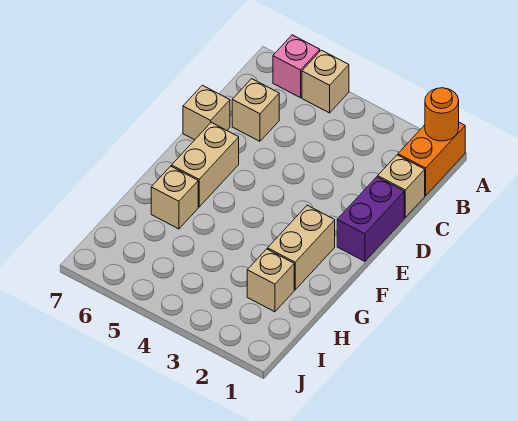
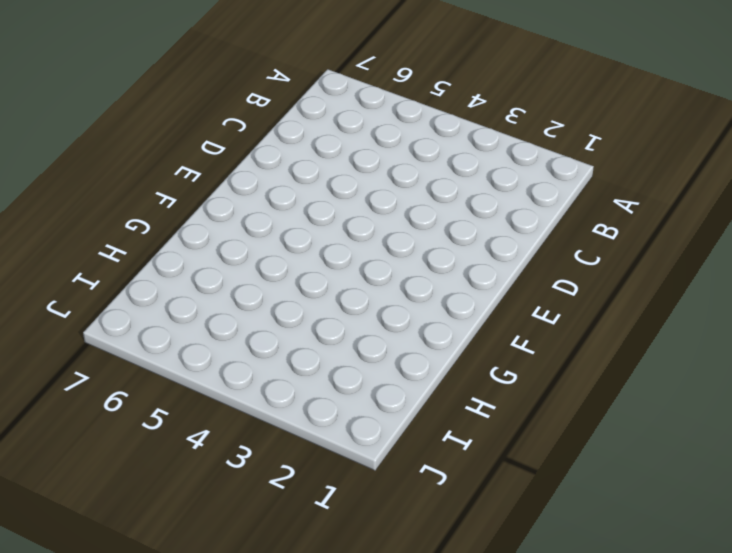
none -> orange brick A1:B1 level 1
none -> tan brick A5 level 1
none -> pink brick A6 level 1

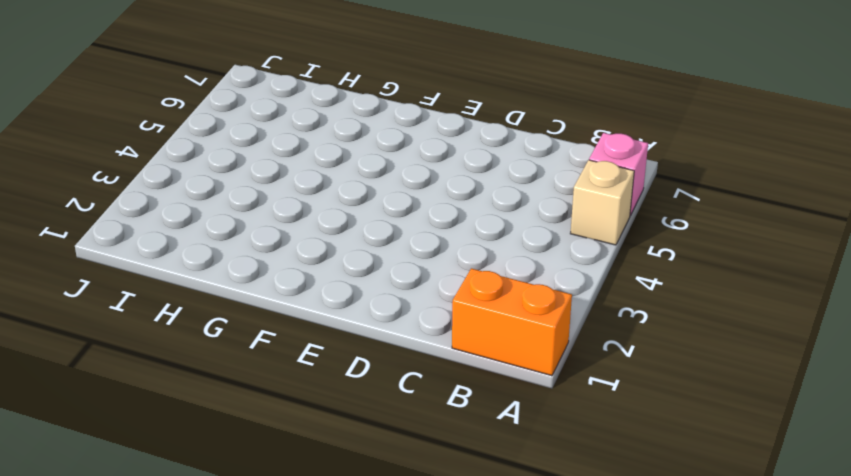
none -> tan brick C1 level 1
none -> tan brick C6 level 1
none -> purple brick D1:E1 level 1

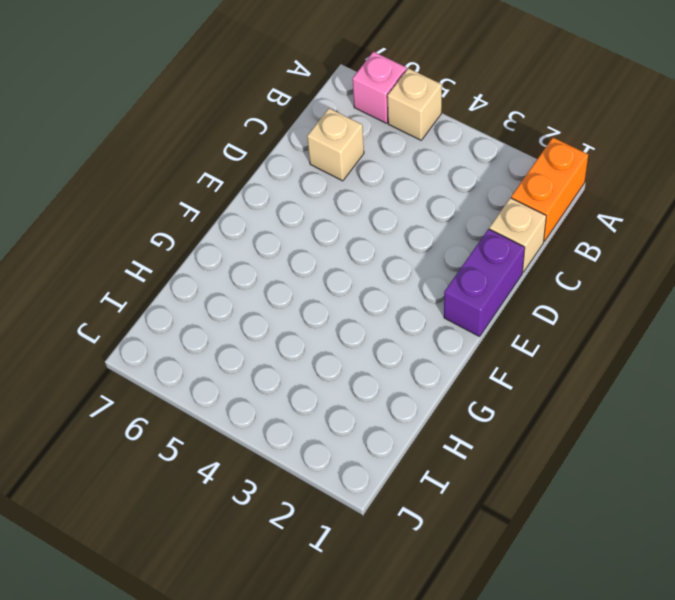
none -> tan brick D7 level 1
none -> tan brick E6:F6 level 1
none -> tan brick F2:G2 level 1

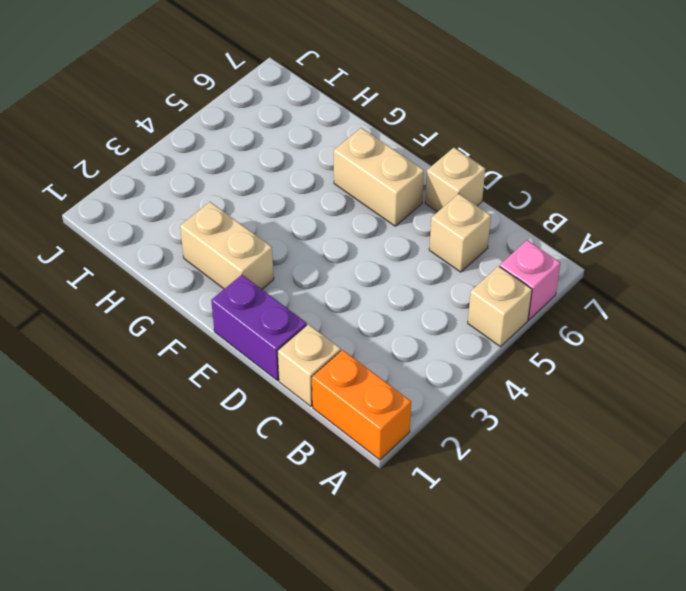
none -> tan brick G6 level 1
none -> tan brick H2 level 1
none -> orange round brick A1 level 2

